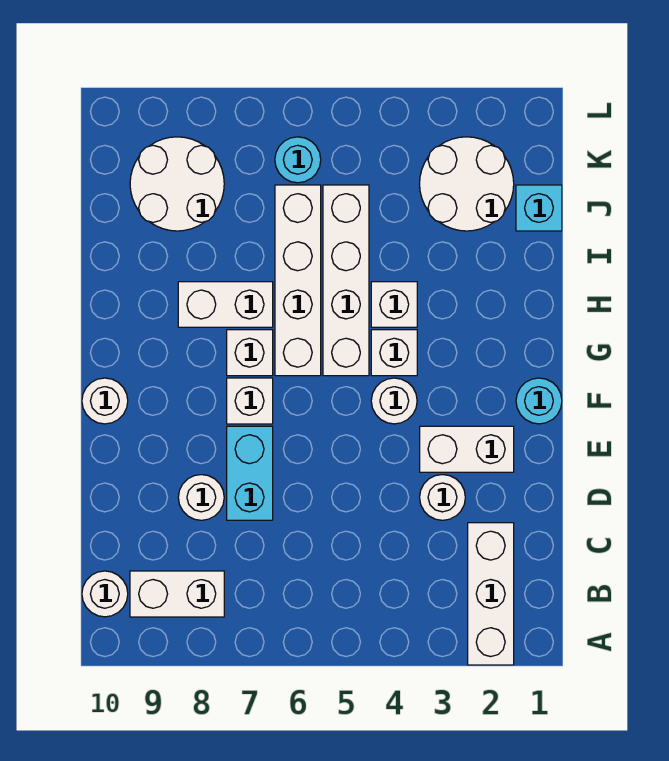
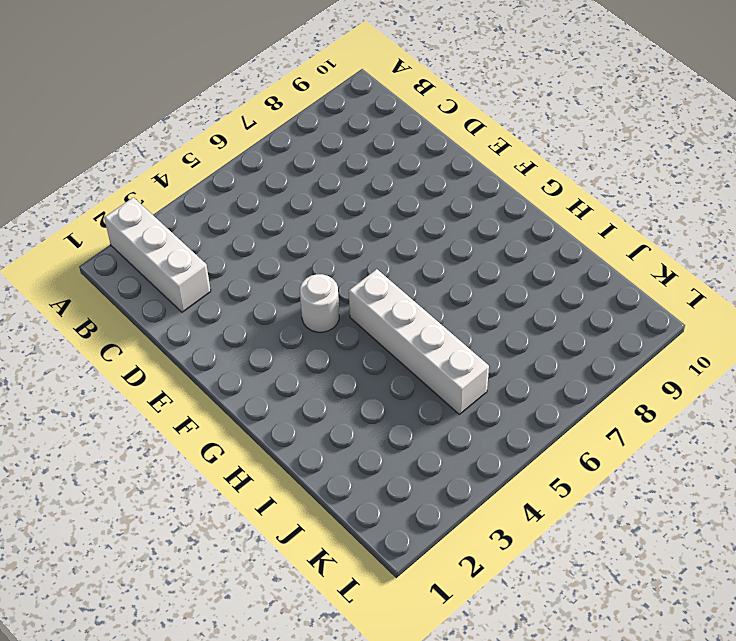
none -> white brick B8:B9 level 1
none -> white round brick B10 level 1
none -> white round brick D3 level 1

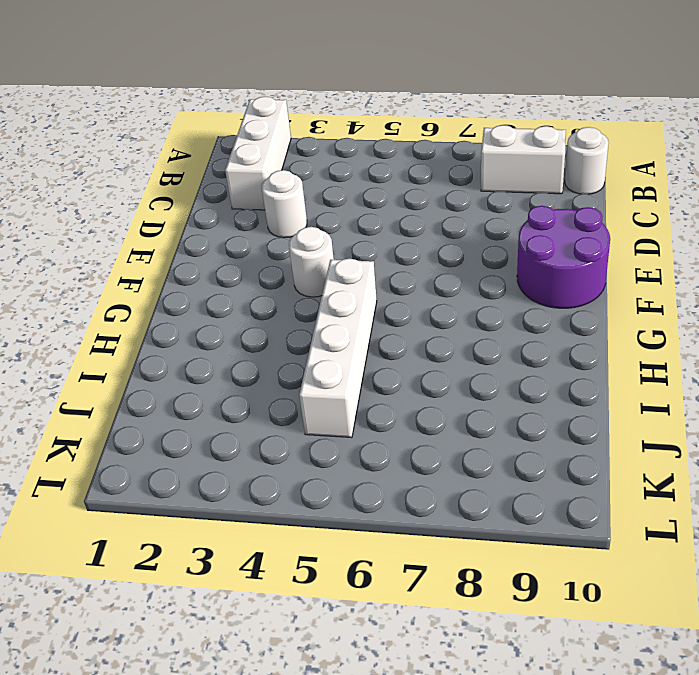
purple round brick E9:F10 level 1 -> white round brick F10 level 1
none -> cyan brick D7:E7 level 1
none -> white round brick D8 level 1
none -> white brick E2:E3 level 1

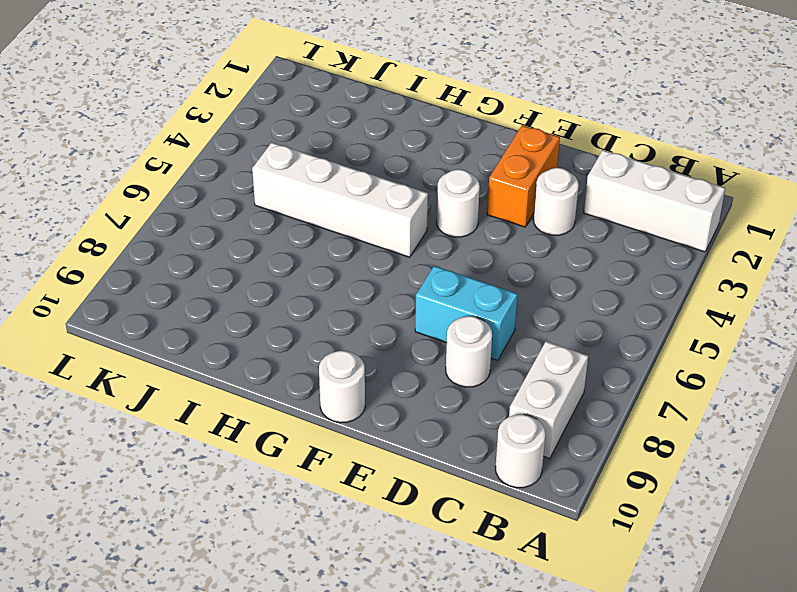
orange brick E2:E3 level 1 -> white brick E2:E3 level 1
none -> cyan round brick F1 level 1
none -> white brick F7 level 1
none -> white brick G4 level 1

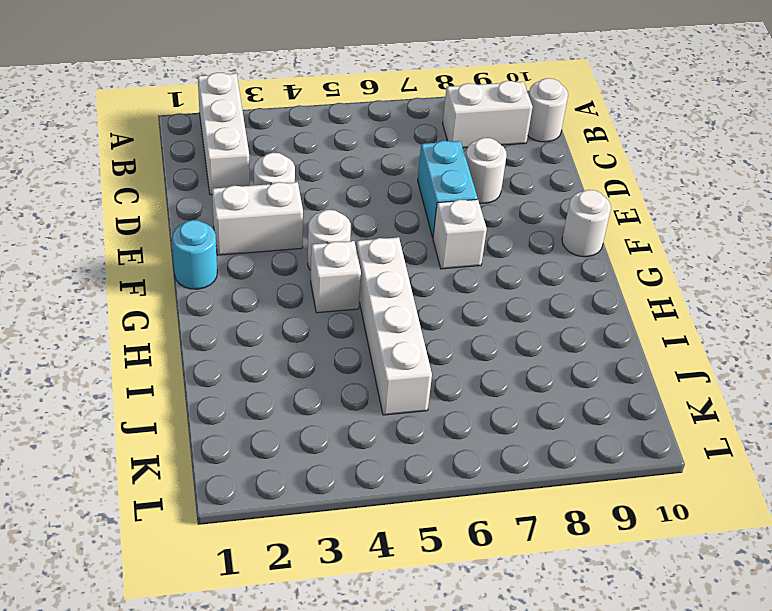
none -> white brick G6:J6 level 1
none -> white brick G7 level 1
none -> white brick H4 level 1

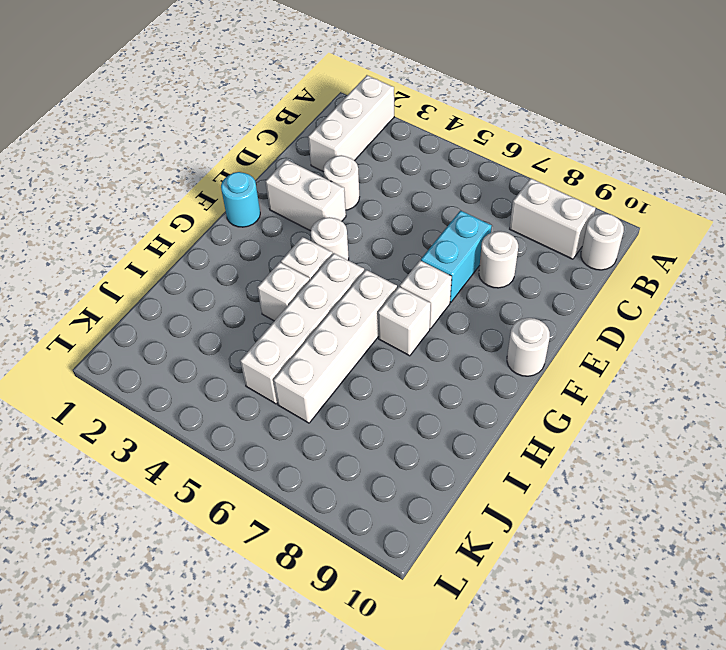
none -> white brick H7:H8 level 1
none -> cyan brick J1 level 1
none -> white round brick J2:K3 level 1

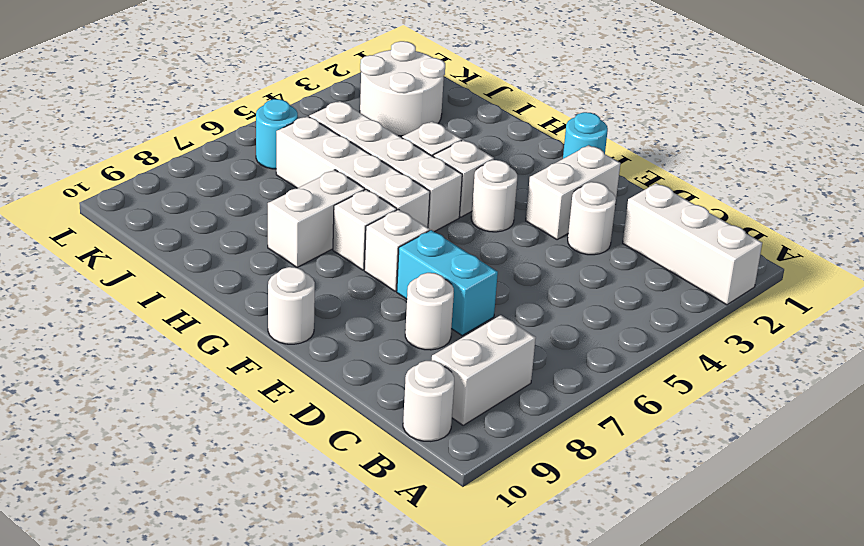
none -> cyan brick J1 level 1
none -> white round brick J8:K9 level 1

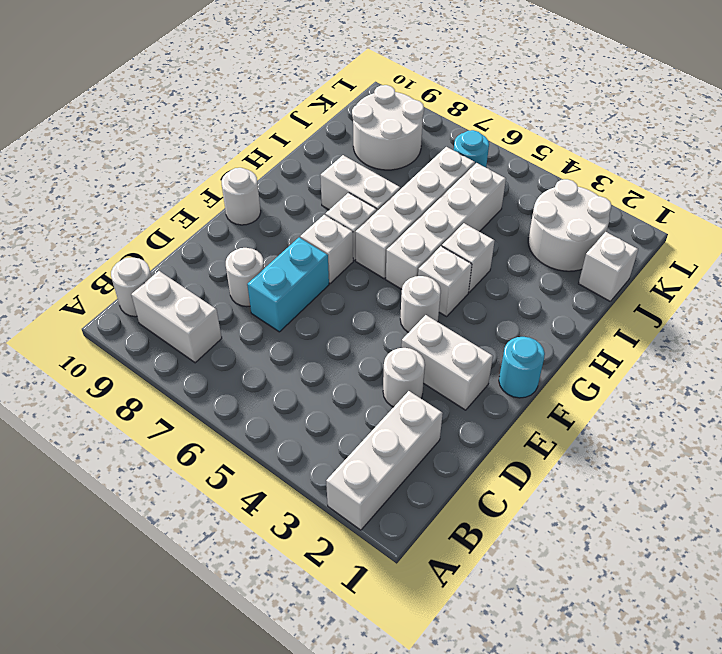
white brick J1 level 1 -> cyan brick J1 level 1

